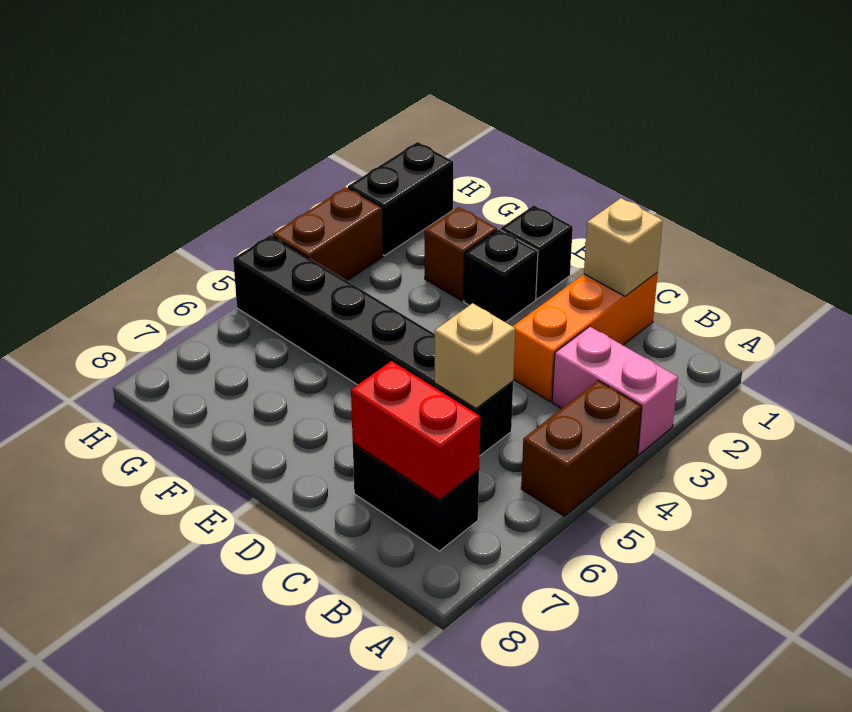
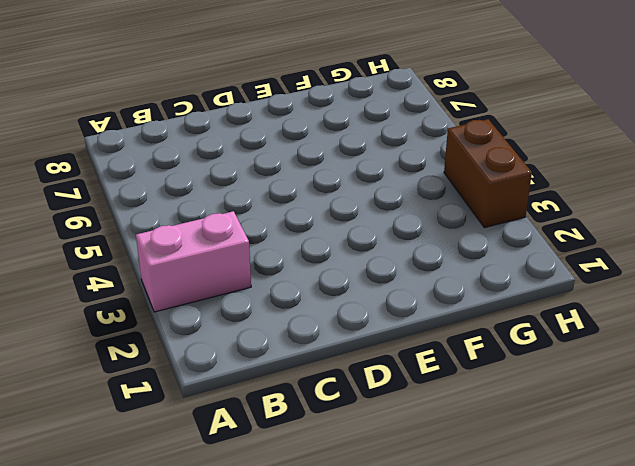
none -> brown brick A4:A5 level 1
none -> black brick B7:C7 level 1
none -> orange brick C1:C3 level 1

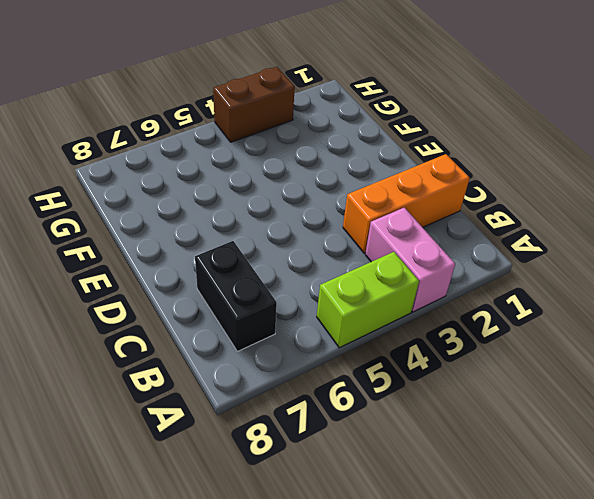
lime brick A4:A5 level 1 -> brown brick A4:A5 level 1
none -> black brick C5:H5 level 1
none -> black brick E1 level 1
none -> black brick E2 level 1

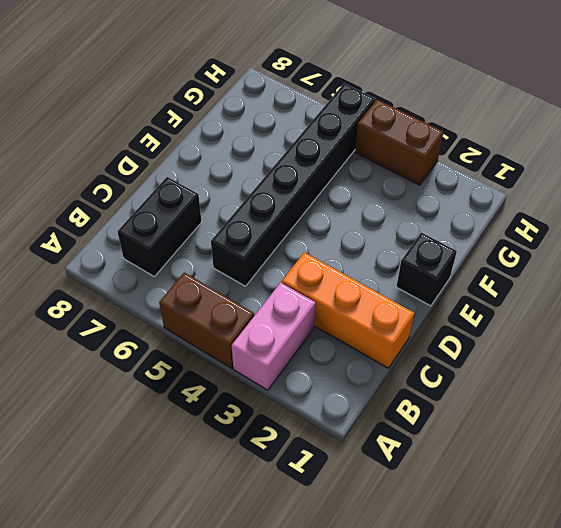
none -> black brick E2 level 1
none -> brown brick F2 level 1
none -> black brick H1:H2 level 1

